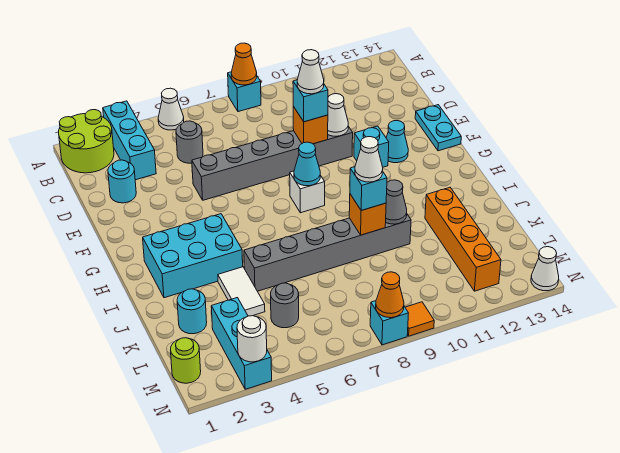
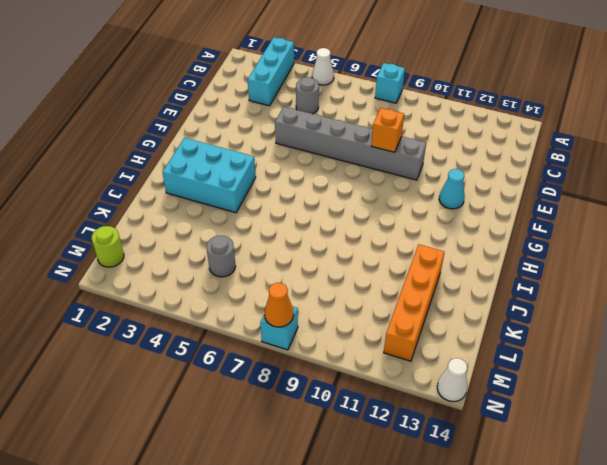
none -> lime round brick A1:B2 level 1
none -> cyan round brick D2 level 1
none -> cyan plate E14:F14 level 1
none -> cyan brick F11 level 1

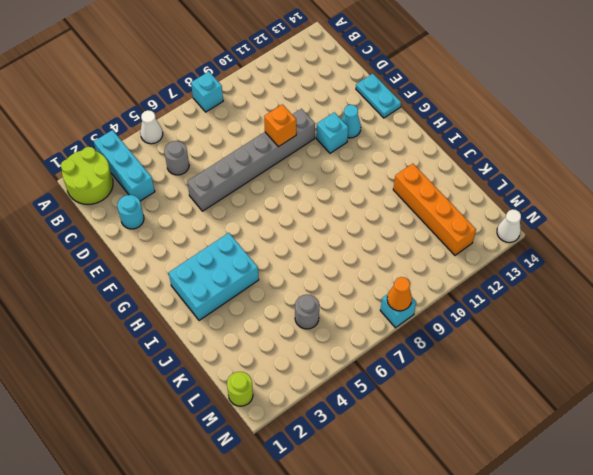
none -> white brick G8 level 1
none -> white tile J4:K4 level 1
none -> grey brick J5:J10 level 1
none -> cyan round brick K2 level 1

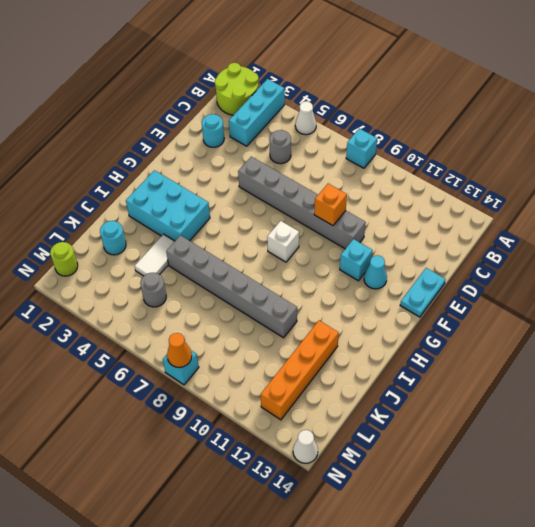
none -> cyan brick L3:N3 level 1
none -> orange tile N9 level 1
none -> orange cone A8 level 2
none -> white cone E10 level 2

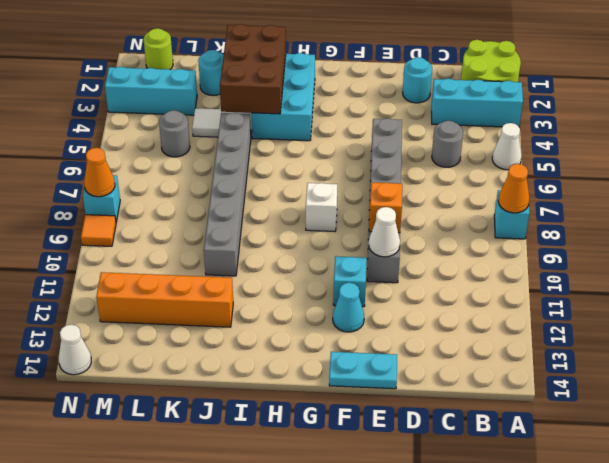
brown brick I2:J4 level 2 -> none
none -> cyan cone G8 level 2
none -> orange brick J9 level 2
none -> grey cone J10 level 2
none -> white round brick N3 level 2

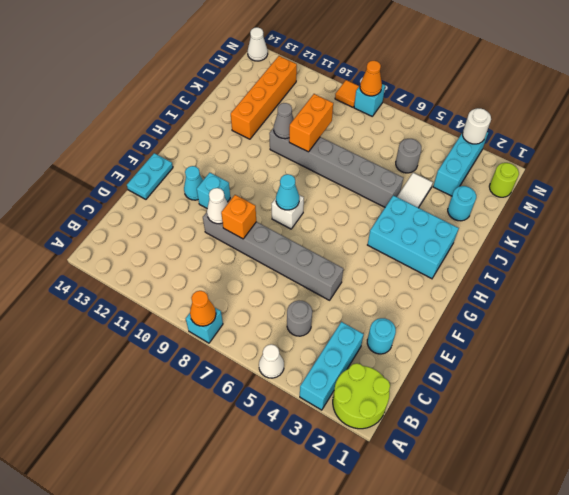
orange brick J9:K9 level 2 -> orange brick J9 level 2
none -> cyan brick E9 level 3
none -> cyan brick J9 level 3
none -> white cone E9 level 4
none -> white cone J9 level 4

